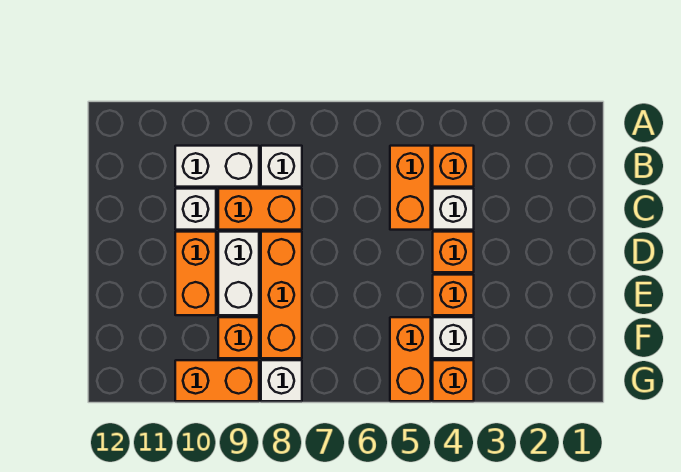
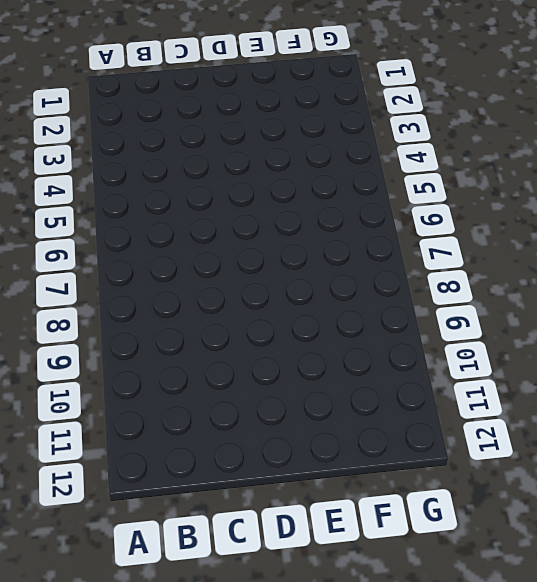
none -> orange brick B4 level 1
none -> orange brick B5:C5 level 1
none -> white brick B8 level 1

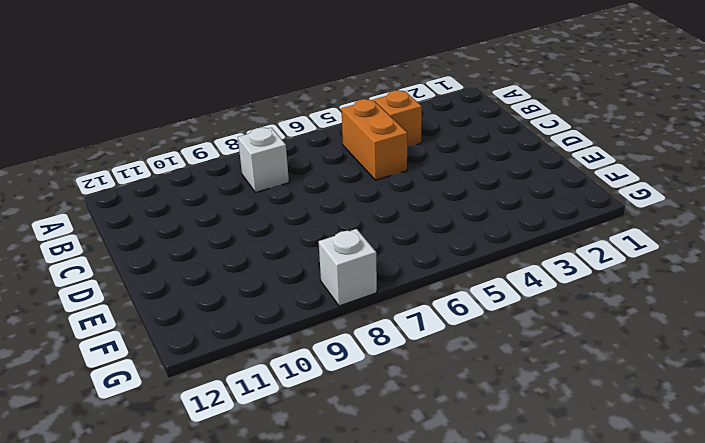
none -> white brick B9:B10 level 1
none -> white brick C4 level 1
none -> orange brick C8:C9 level 1

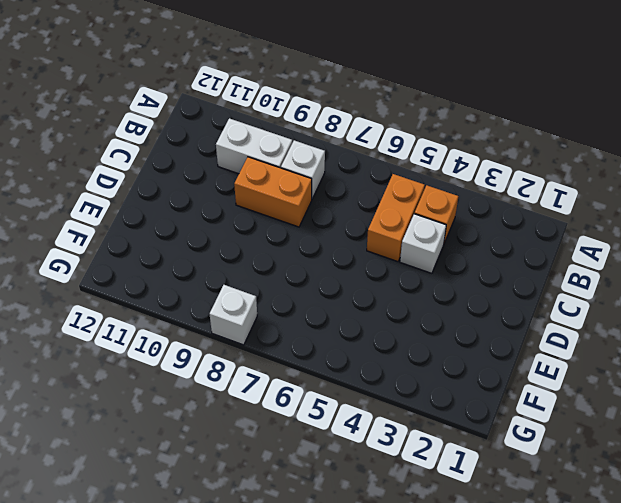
none -> white brick C10 level 1
none -> orange brick D4 level 1
none -> orange brick D8:F8 level 1

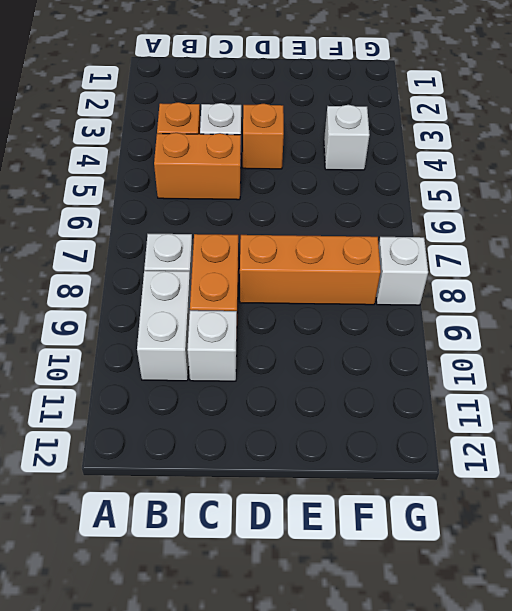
none -> white brick D9:E9 level 1
none -> orange brick D10:E10 level 1
none -> orange brick E4 level 1

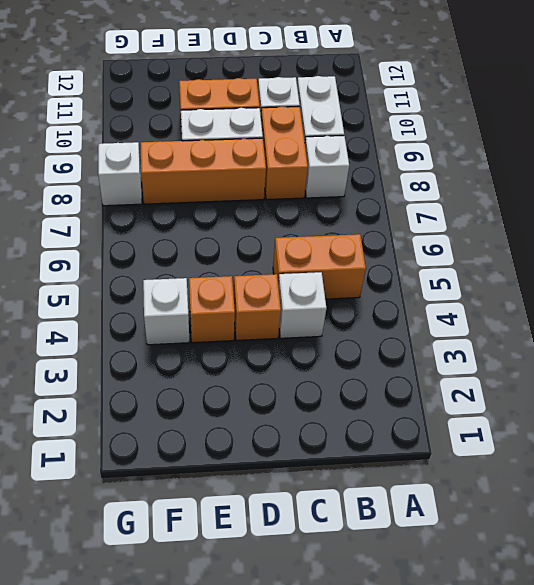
none -> orange brick B4 level 1
none -> orange brick F5:G5 level 1
none -> orange brick F9 level 1

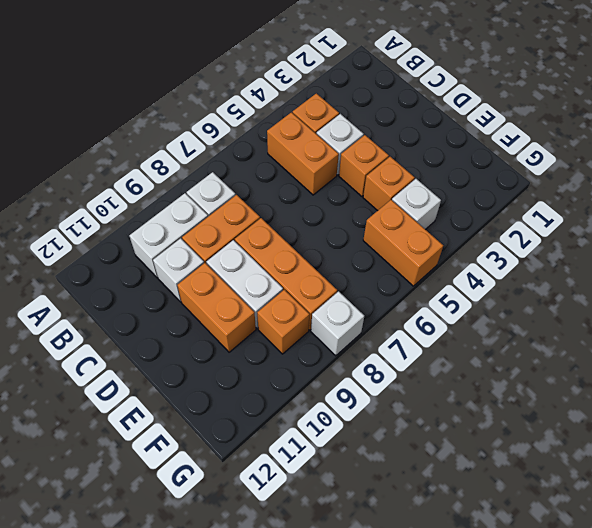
none -> orange brick G4 level 1
none -> orange brick G9:G10 level 1

